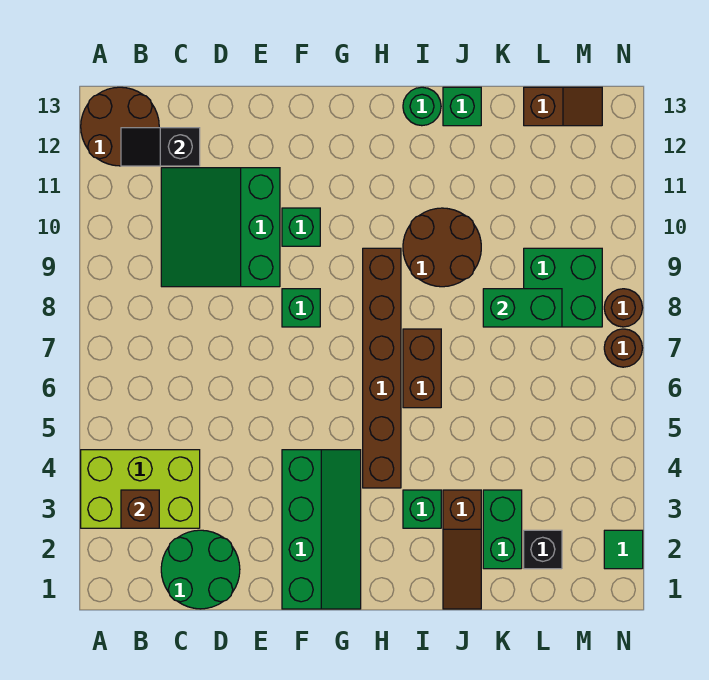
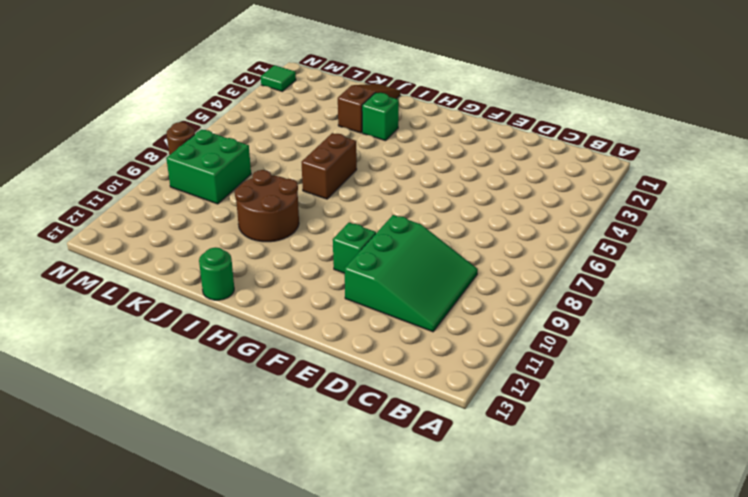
none -> lime brick A3:C4 level 1
none -> brown round brick A12:B13 level 1
none -> green round brick C1:D2 level 1

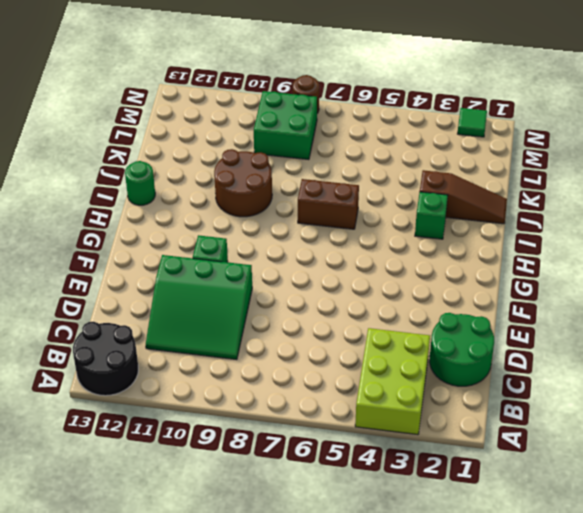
black round brick A12:B13 level 1 -> brown round brick A12:B13 level 1
none -> green slope F1:G4 level 1 top F
none -> green brick F8 level 1
none -> brown brick H4:H9 level 1

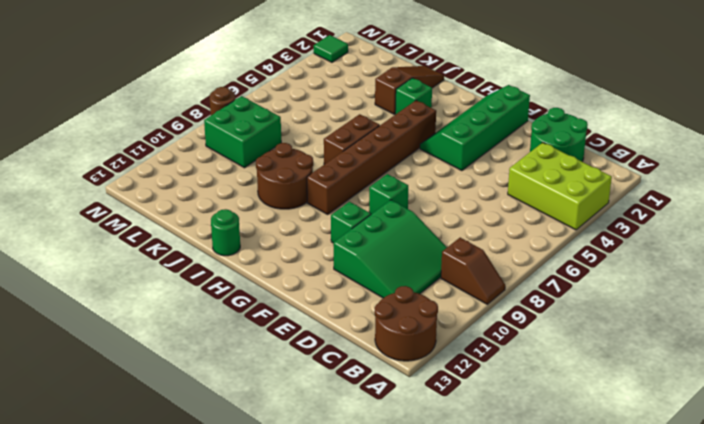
brown slope A9:B9 level 1 top B -> brown slope L13:M13 level 1 top L
none -> green brick J13 level 1
none -> green brick K2:K3 level 1
none -> black brick L2 level 1

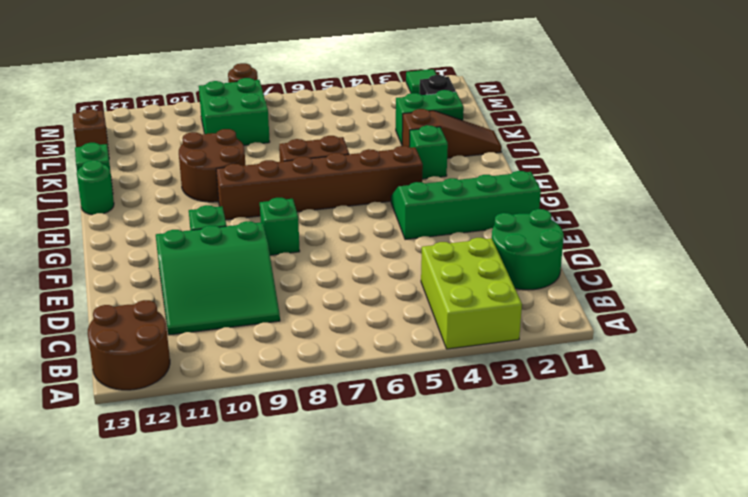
none -> brown round brick N7 level 1
none -> brown brick B3 level 2
none -> black slope B12:C12 level 2 top C

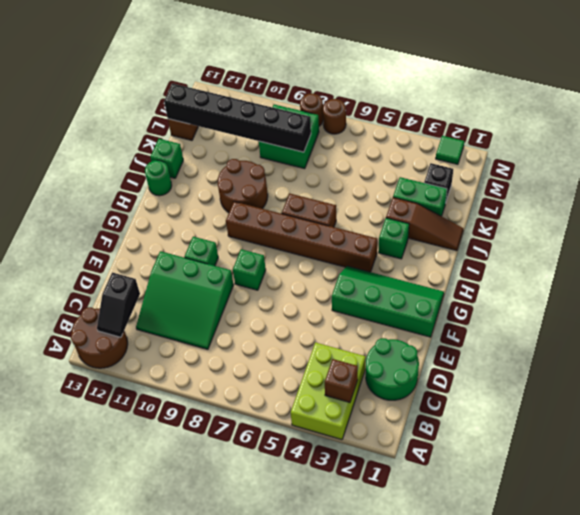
black brick L8:L13 level 2 -> green brick K8:L8 level 2

